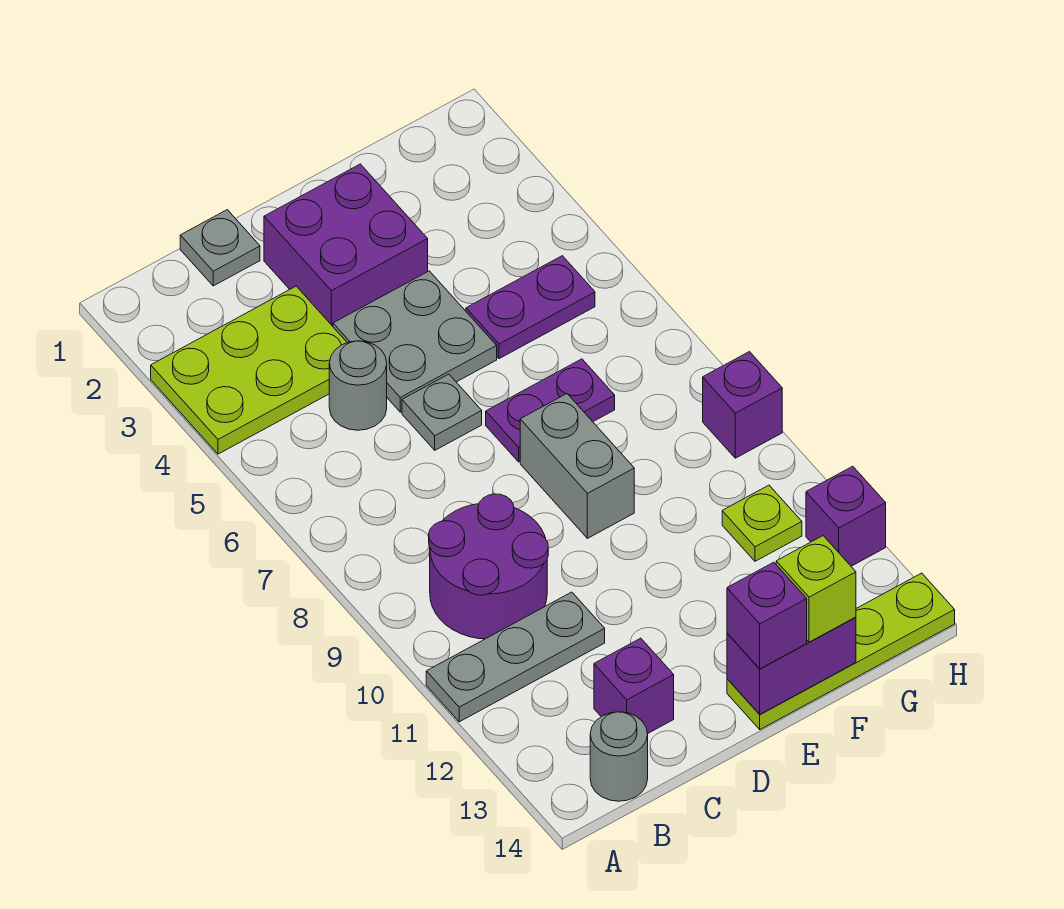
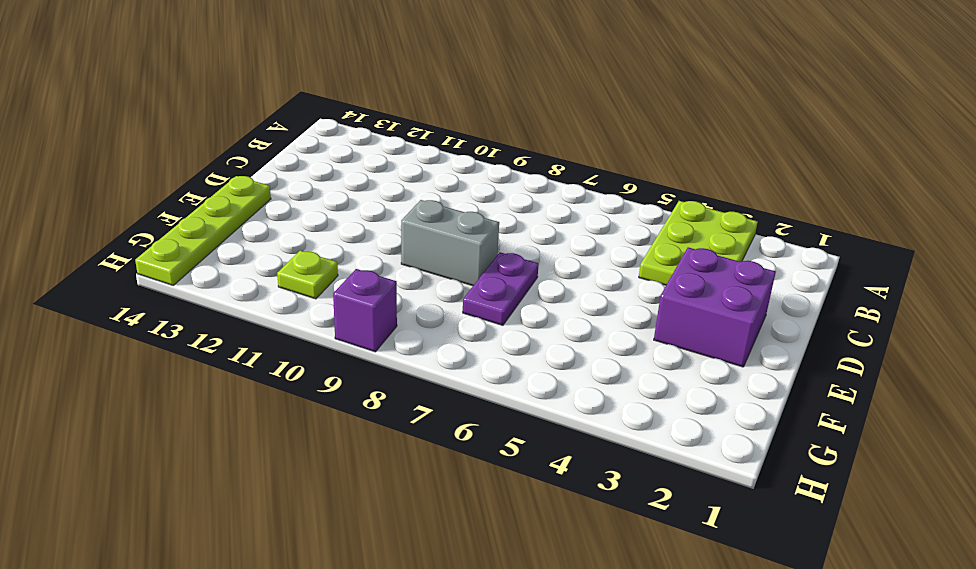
none -> grey plate A11:C11 level 1
none -> purple round brick B9:C10 level 1
none -> grey round brick B14 level 1

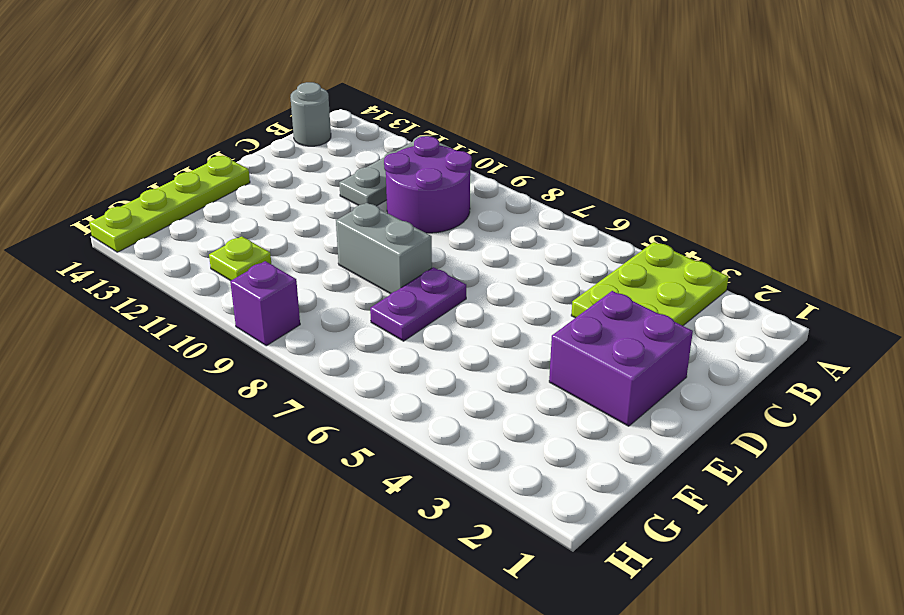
none -> grey plate C1 level 1
none -> grey round brick C5 level 1
none -> purple brick C13 level 1

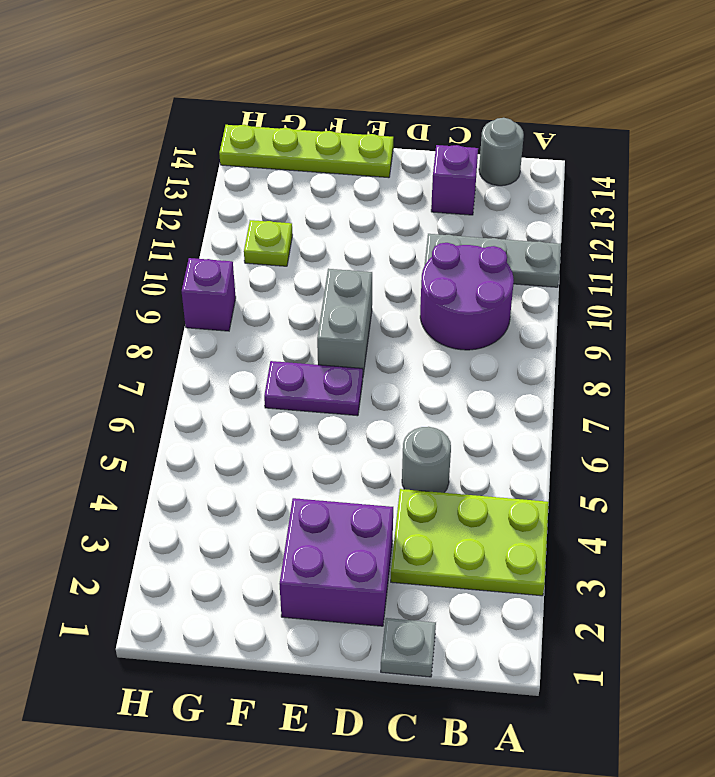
none -> grey plate D4:E5 level 1
none -> grey plate D6 level 1
none -> purple plate F5:G5 level 1

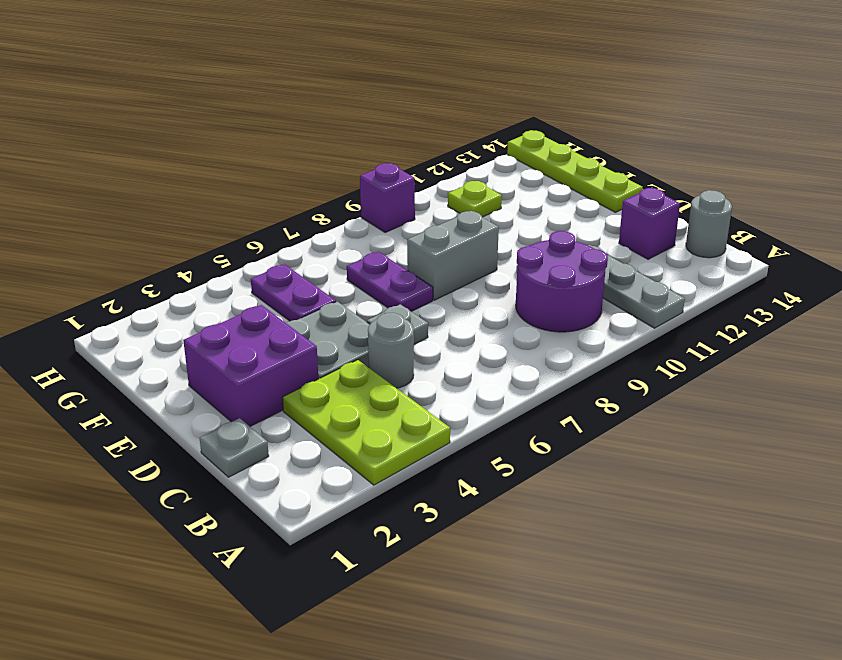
none -> purple brick H12 level 1
none -> purple brick E14:F14 level 2
none -> purple brick E14 level 3

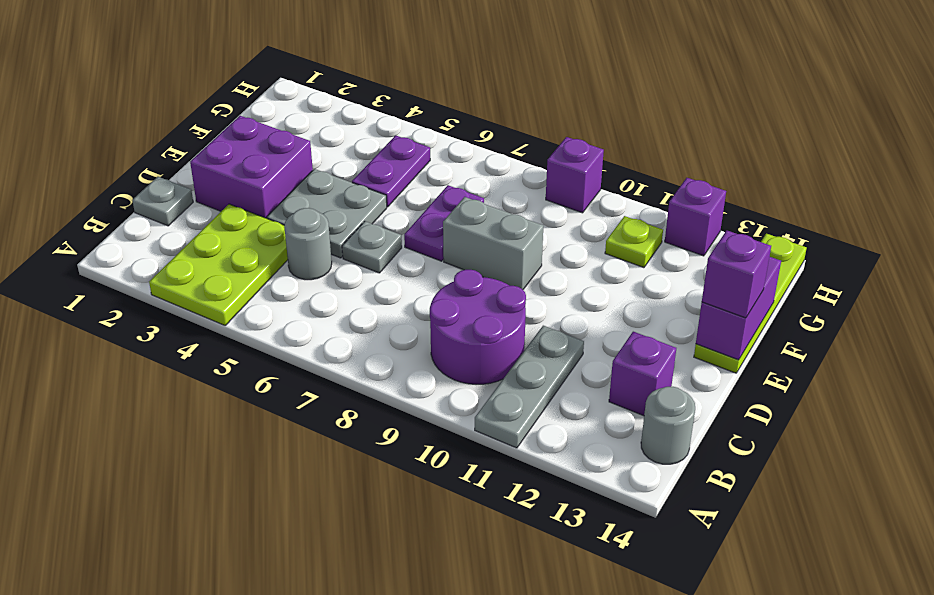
none -> lime brick F14 level 3

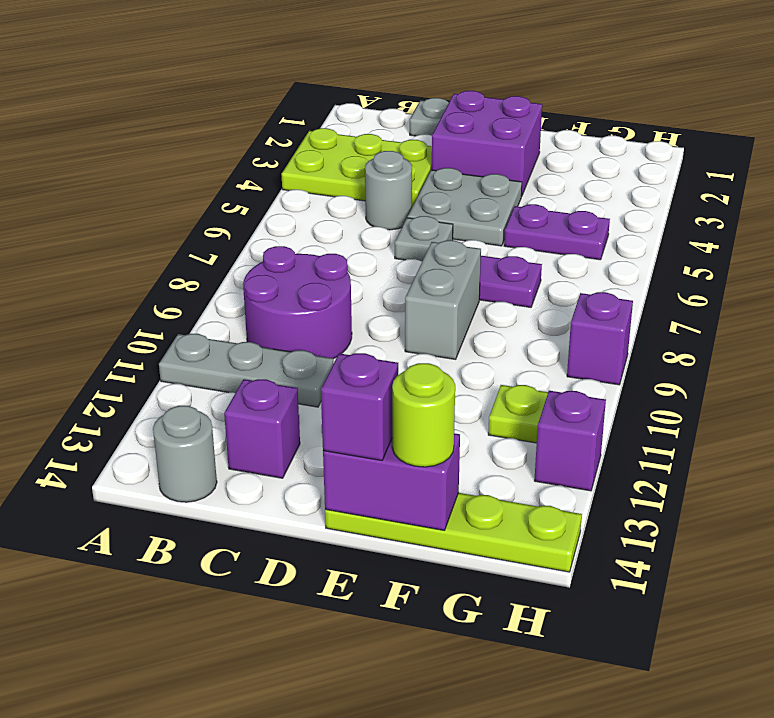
lime round brick F14 level 3 -> lime brick F14 level 3

